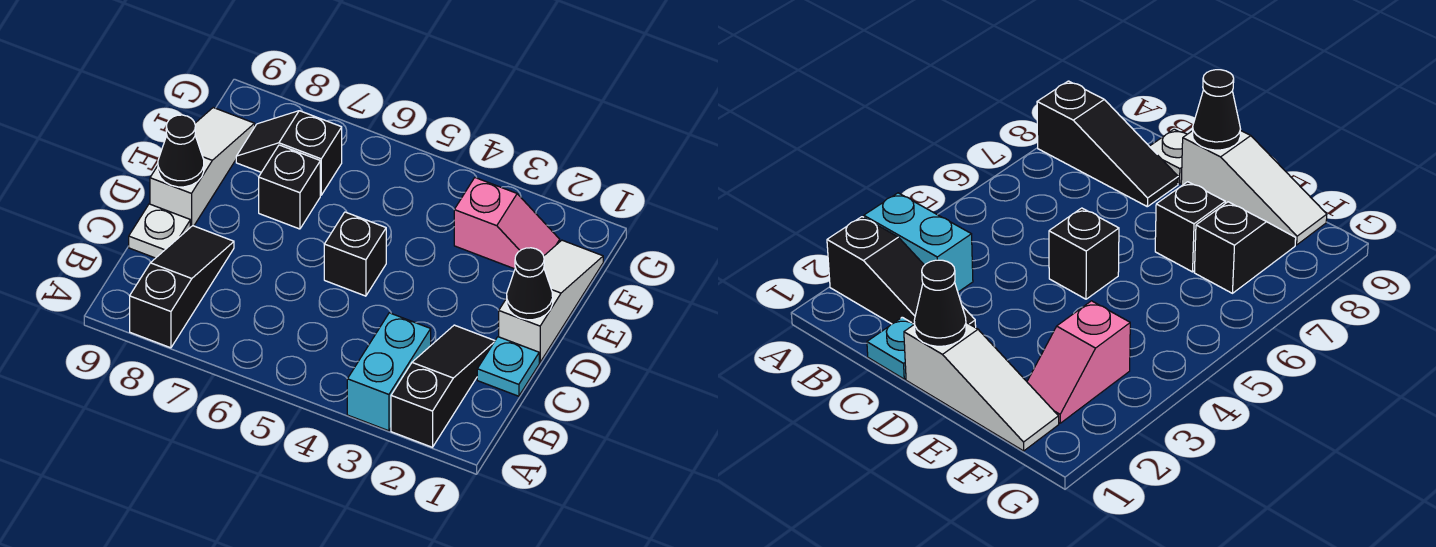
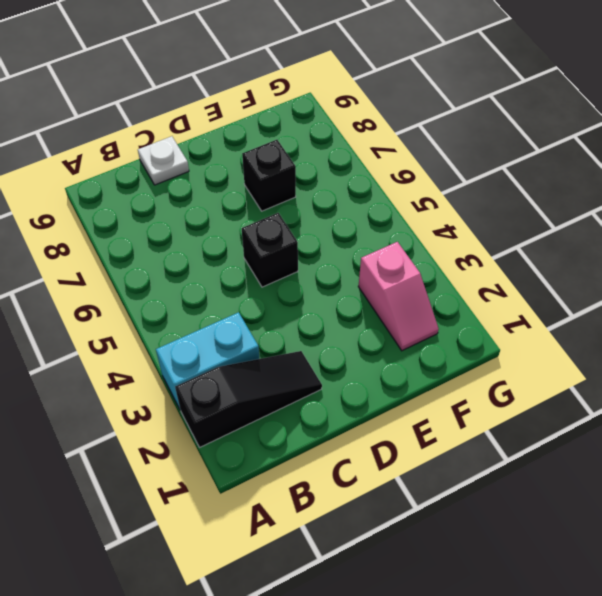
none -> black slope A8:C8 level 1 top A
none -> cyan plate C1 level 1
none -> white slope D1:F1 level 1 top D

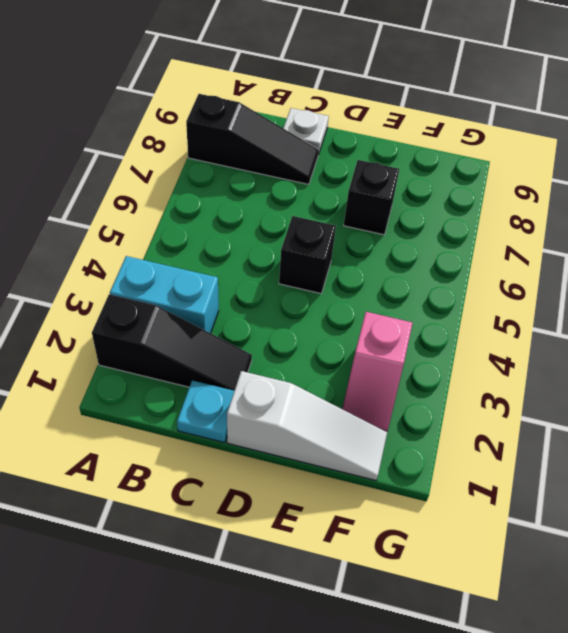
none -> white slope D9:F9 level 1 top D
none -> black slope F7:F8 level 1 top 7
none -> black cone D1 level 2

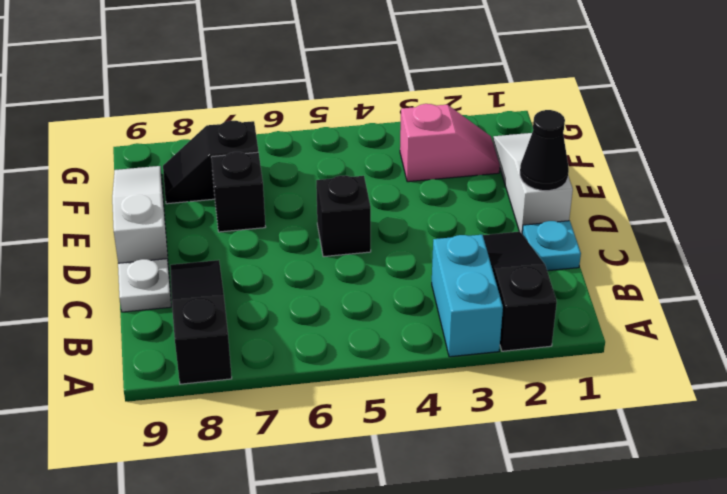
none -> black cone D9 level 2

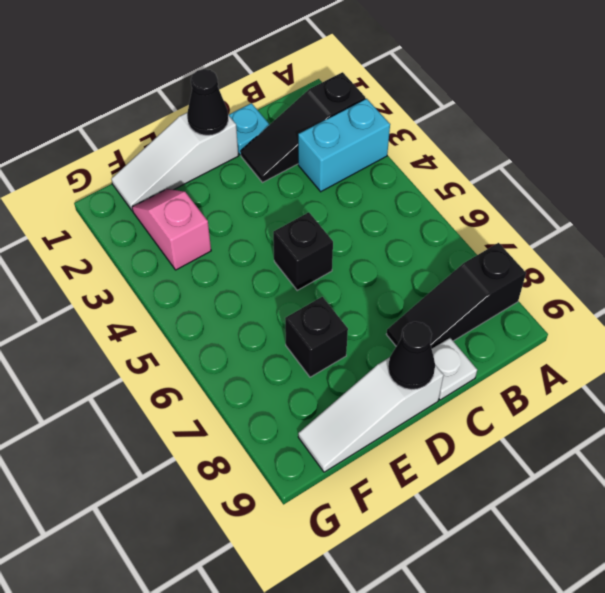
none -> black slope F7:F8 level 1 top 7

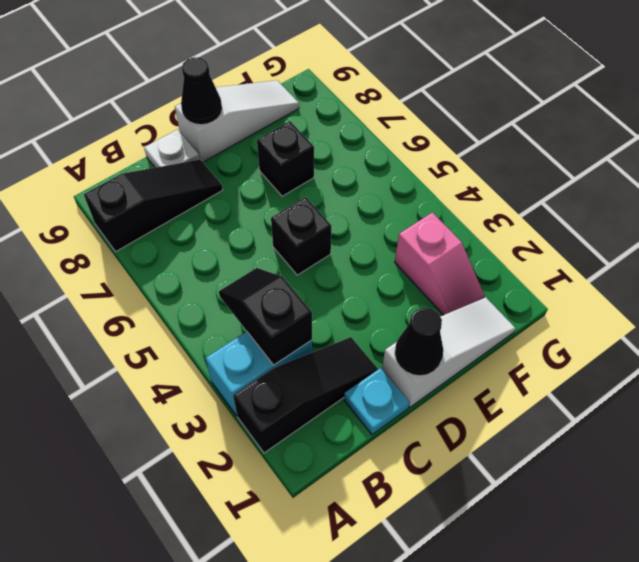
black slope B3:B4 level 2 top 3 -> black slope F7:F8 level 1 top 7

